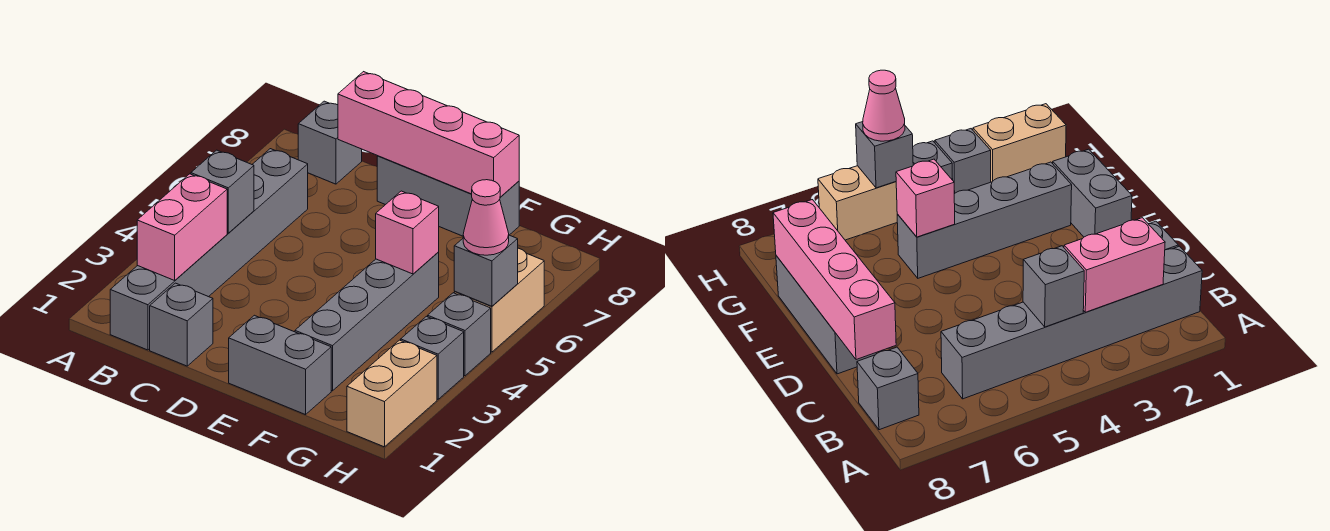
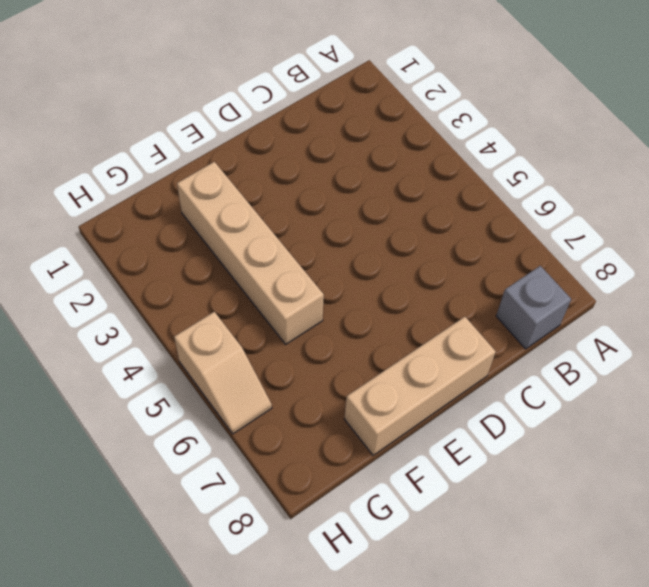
tan brick D8:F8 level 1 -> grey brick D8:F8 level 1
tan brick F2:F5 level 1 -> grey brick F2:F5 level 1
tan slope H5:H6 level 1 top 5 -> tan brick H5:H6 level 1
none -> grey brick B1:B6 level 1
none -> grey brick C1 level 1
none -> grey brick E1:F1 level 1

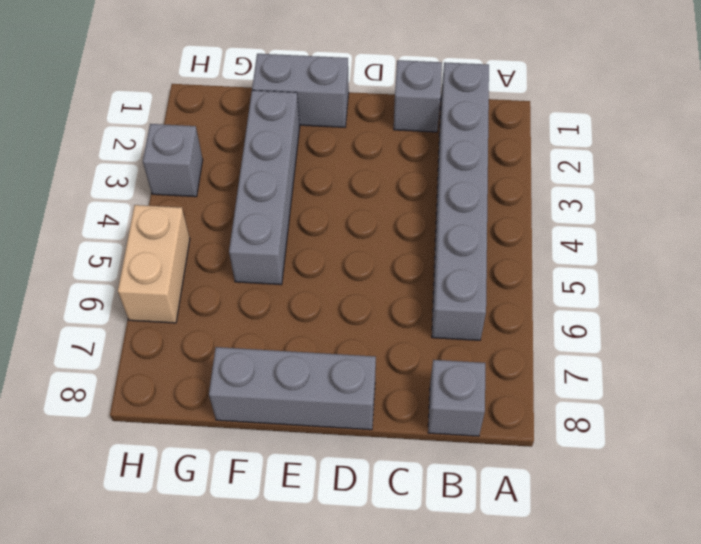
none -> tan brick H1:H2 level 1
none -> grey brick H4 level 1
none -> pink brick B2:B3 level 2

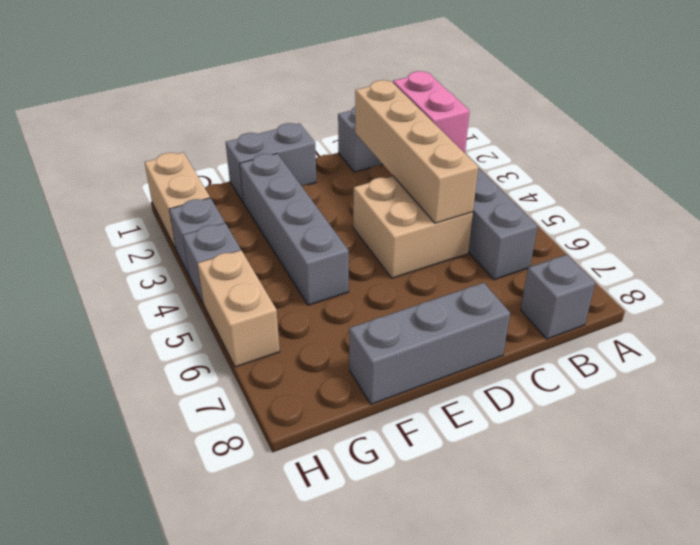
tan brick C2:C5 level 2 -> none
tan brick C4:D5 level 1 -> none
none -> grey brick B4 level 2
none -> pink brick C8:F8 level 2
none -> pink brick F5 level 2

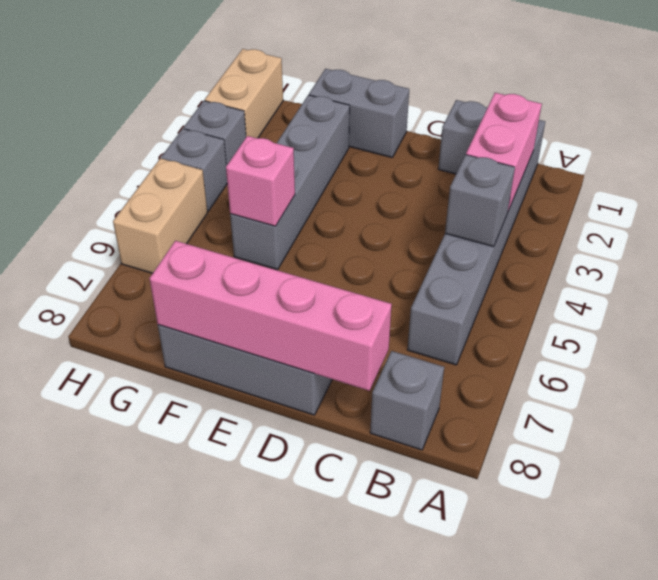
none -> grey brick H5 level 2
none -> pink cone H5 level 3

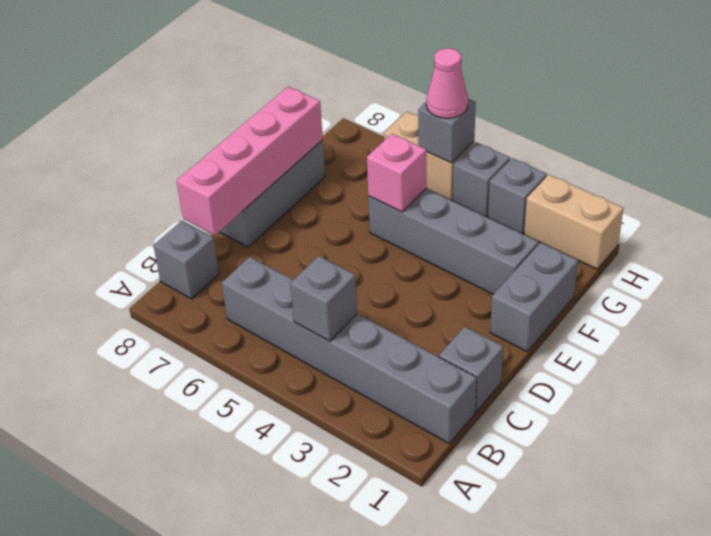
none -> pink brick B2:B3 level 2

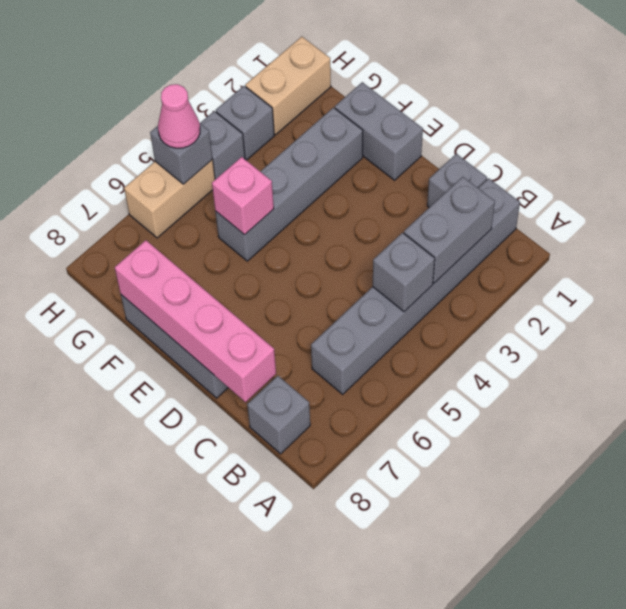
grey brick B2:B3 level 2 -> pink brick B2:B3 level 2

